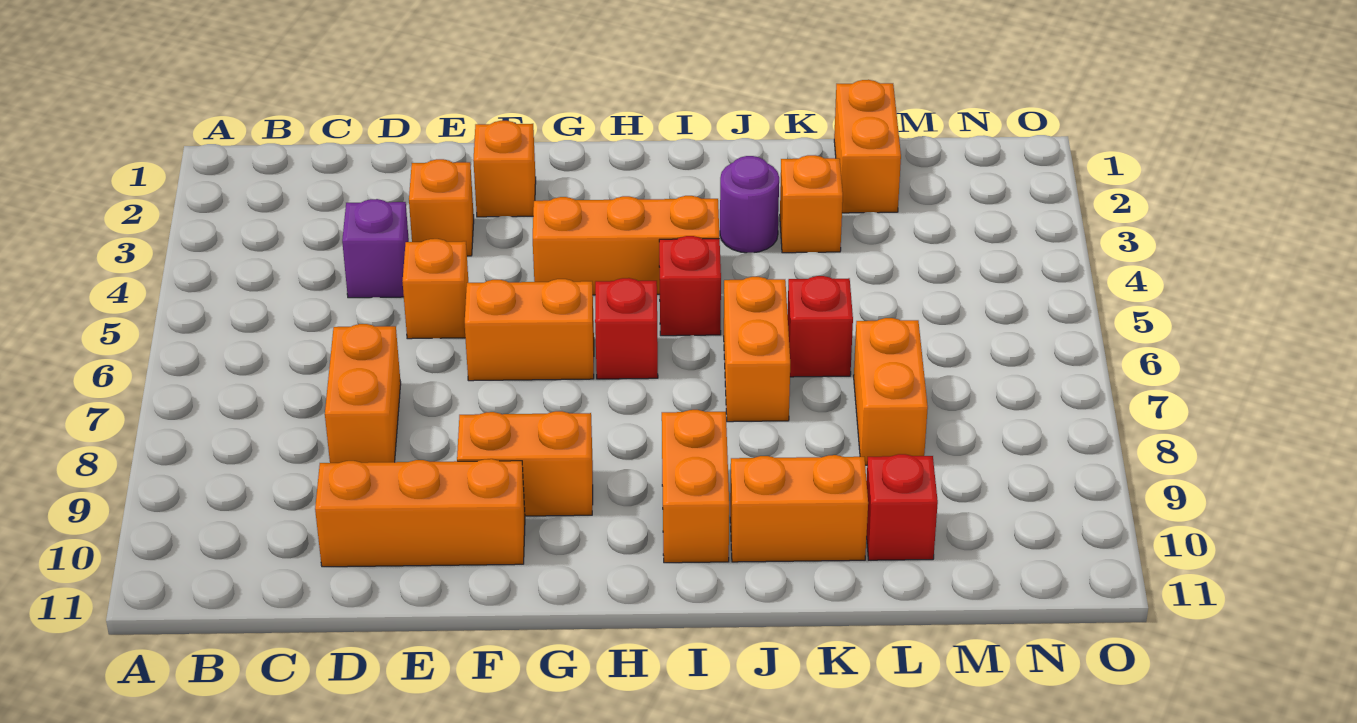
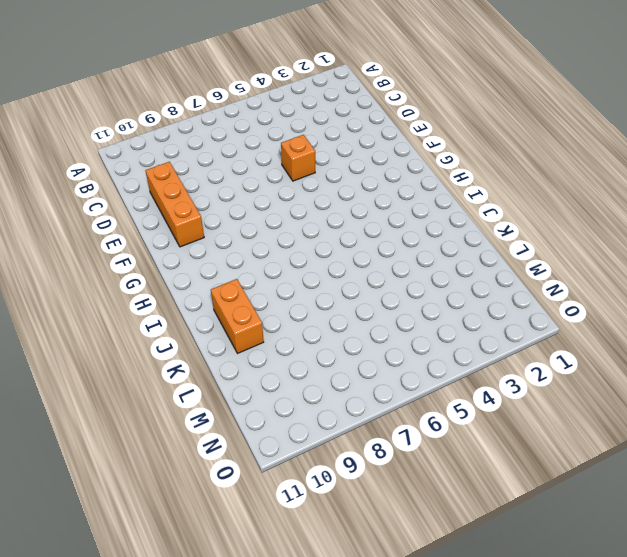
none -> purple brick D4 level 1
none -> orange brick D7:D8 level 1
none -> orange brick E3 level 1

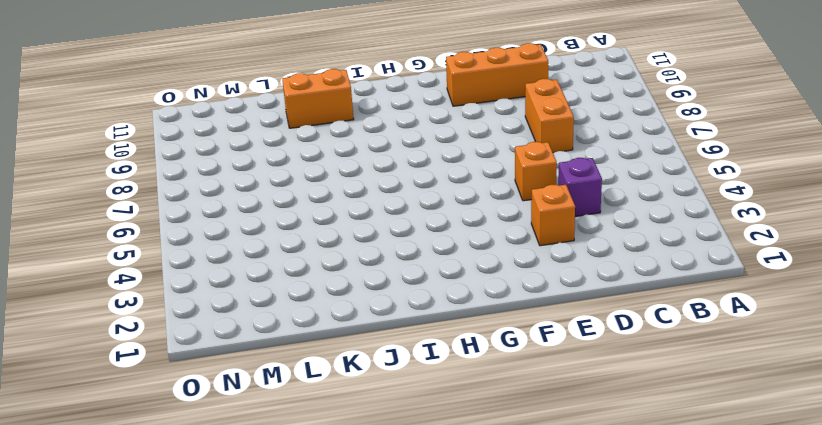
none -> orange brick F2 level 1
none -> orange brick F6:G6 level 1
none -> orange brick F9:G9 level 1

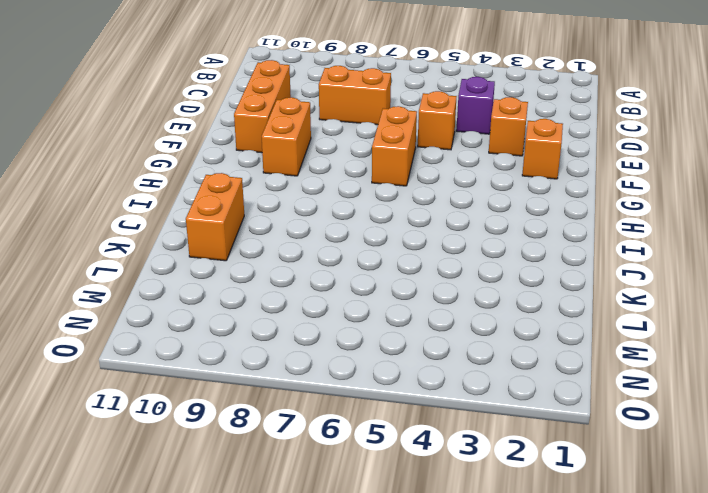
none -> orange brick G4:I4 level 1
none -> red brick H6 level 1
none -> red brick I5 level 1

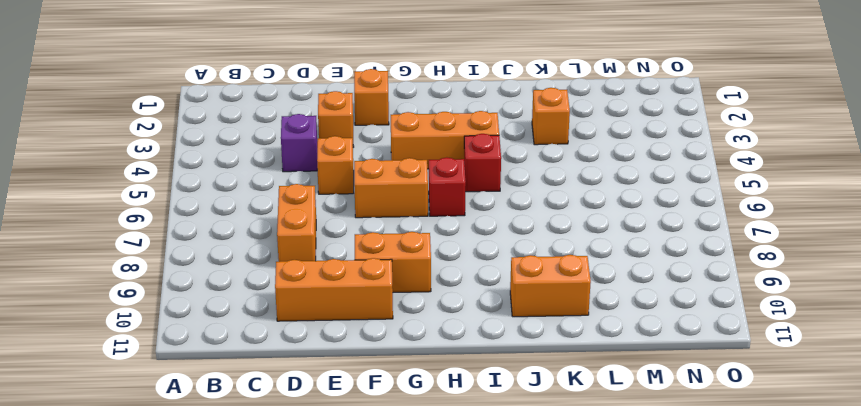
none -> orange brick I9:I10 level 1
none -> purple round brick J3 level 1
none -> orange brick J6:J7 level 1

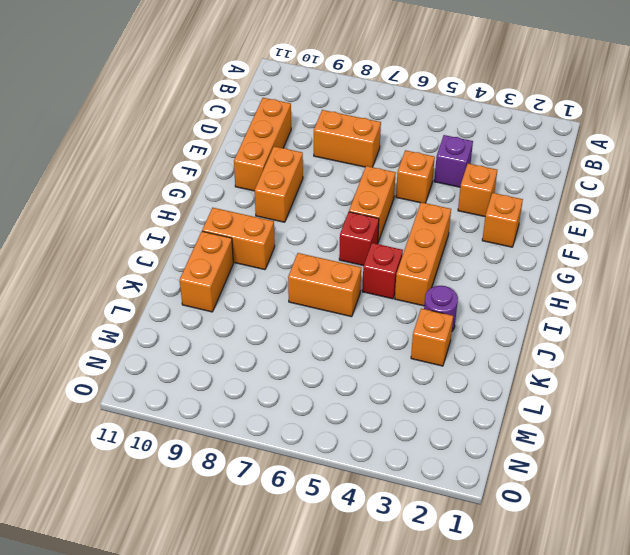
none -> red brick K6 level 1
none -> orange brick L1:L2 level 1
none -> orange brick L7:L8 level 1

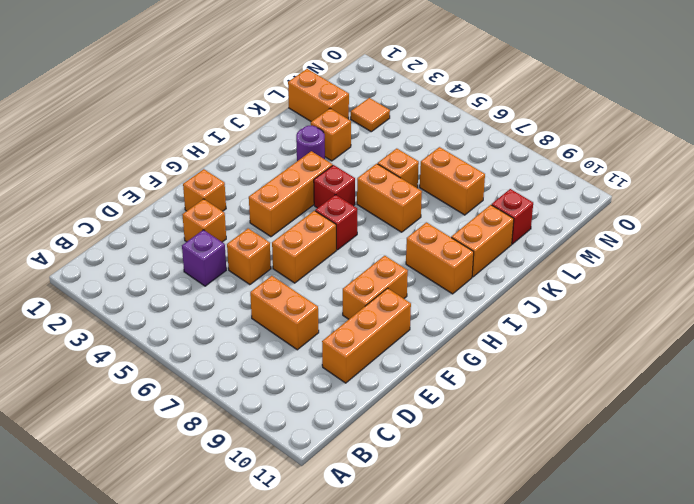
orange brick K6 level 1 -> red brick K6 level 1
orange tile M3 level 1 -> none

